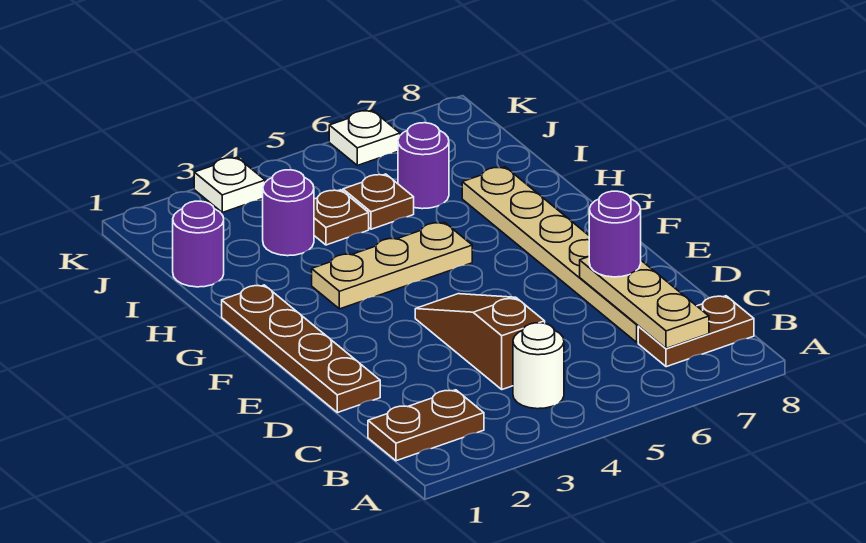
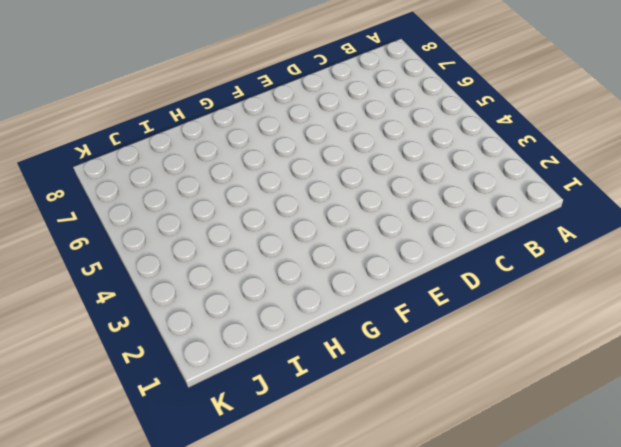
none -> brown plate B1:B2 level 1
none -> white round brick B4 level 1
none -> brown plate B7:B8 level 1

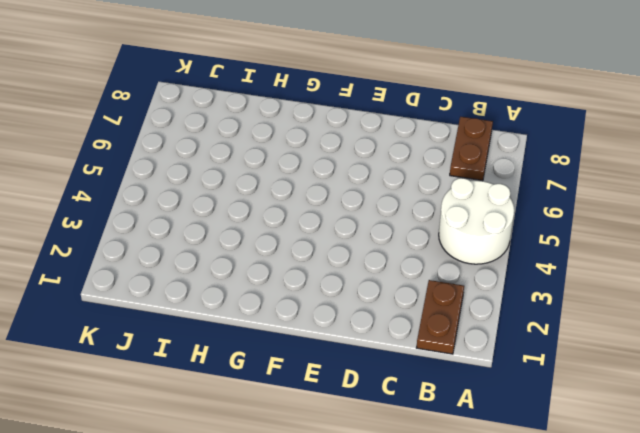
white round brick A4:B5 level 1 -> white round brick B4 level 1
none -> brown slope C4:E4 level 1 top C
none -> tan plate C7:H7 level 1
none -> brown plate D1:G1 level 1

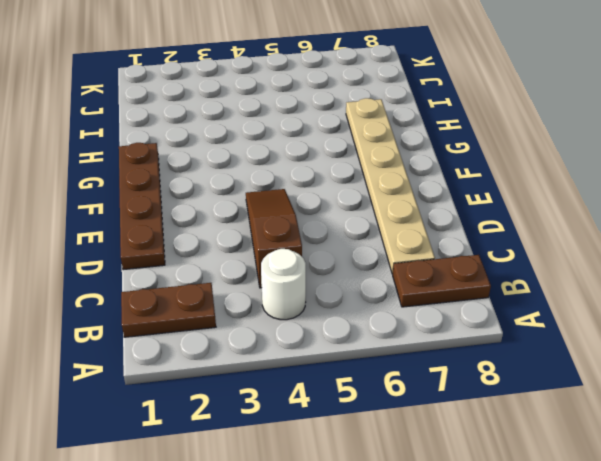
none -> tan plate G3:G5 level 1
none -> purple round brick I1 level 1
none -> purple round brick I3 level 1

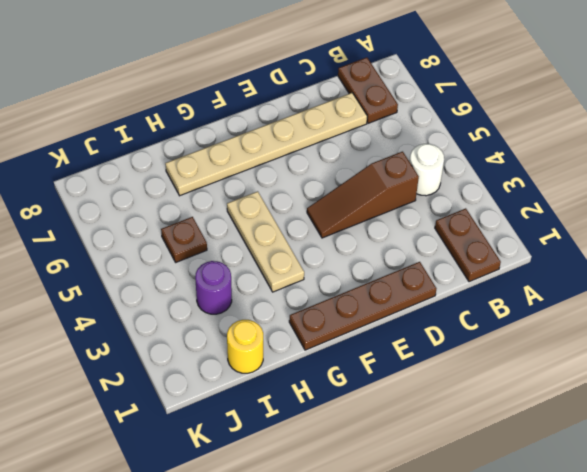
yellow round brick I1 level 1 -> purple round brick I1 level 1
none -> brown plate I4 level 1
none -> purple round brick I6 level 1
none -> white plate K3 level 1

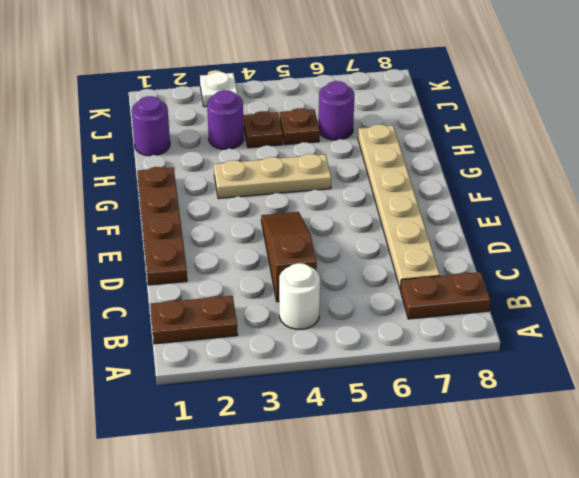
none -> white plate K6 level 1
none -> tan plate B7:D7 level 2
none -> purple round brick D7 level 3

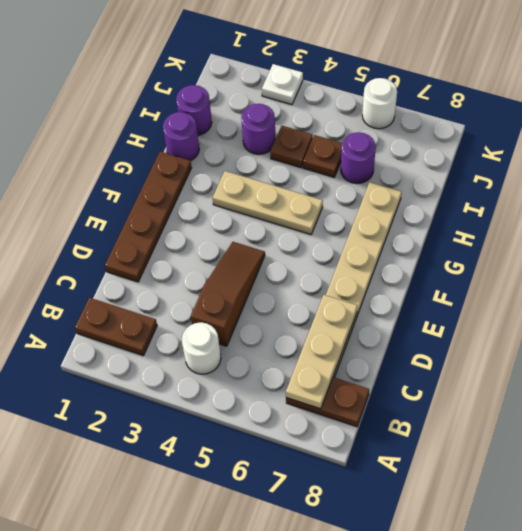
purple round brick H1 level 1 -> purple round brick D7 level 3
white round brick K6 level 1 -> white plate K6 level 1

